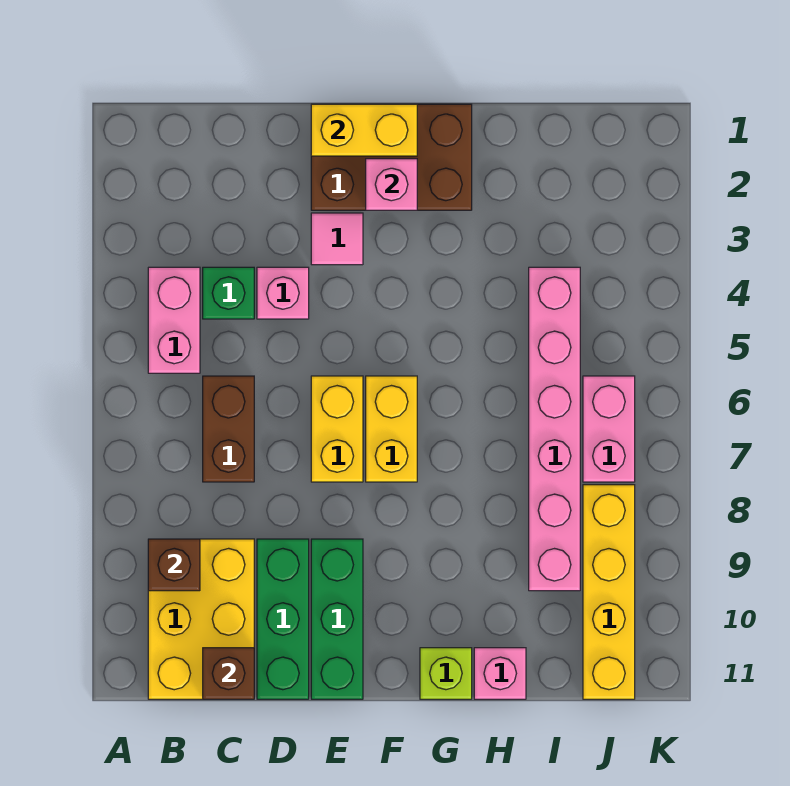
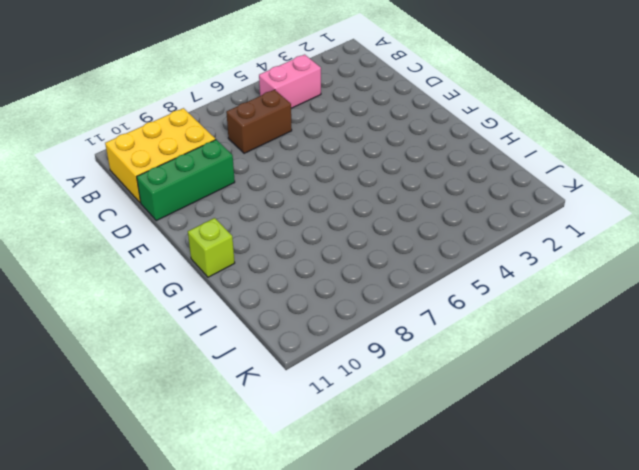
none -> green brick C4 level 1
none -> pink brick D4 level 1
none -> brown brick E1:G2 level 1

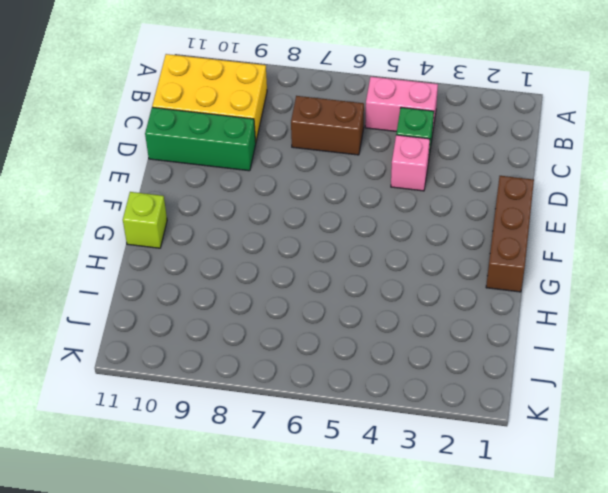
brown brick E1:G1 level 1 -> brown brick E1:G2 level 1
none -> pink tile E3 level 1
none -> yellow brick E6:E7 level 1
none -> green brick E9:E11 level 1

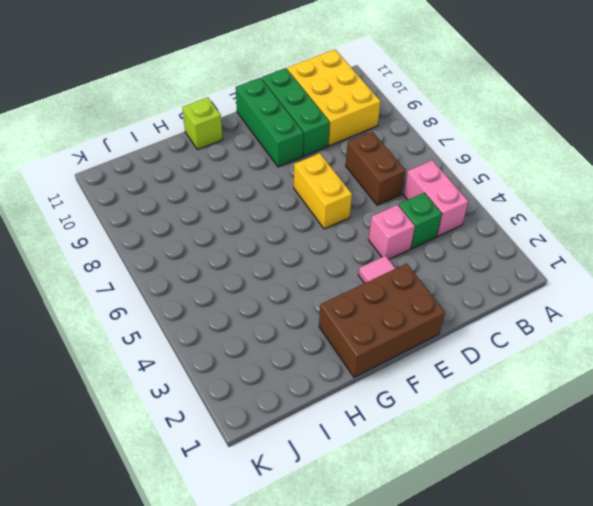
none -> yellow brick F6:F7 level 1
none -> pink brick H11 level 1
none -> pink brick I4:I9 level 1

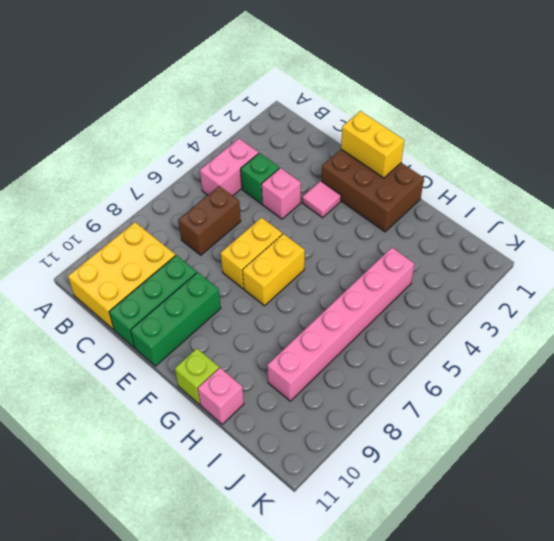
none -> pink brick J6:J7 level 1
none -> yellow brick J8:J11 level 1
none -> brown brick B9 level 2

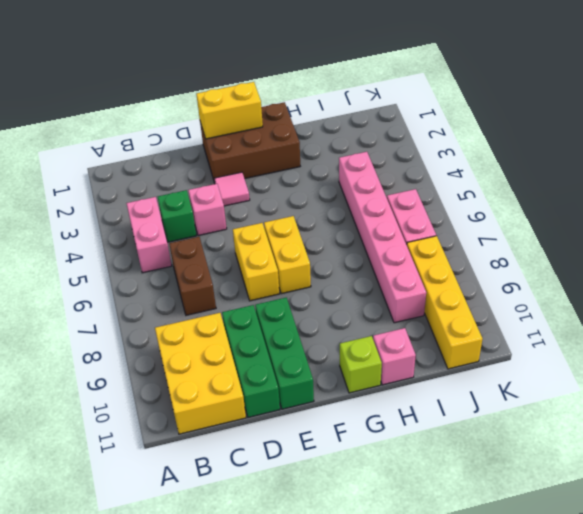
none -> brown brick B9 level 2
none -> brown brick C11 level 2
none -> pink brick F2 level 2

